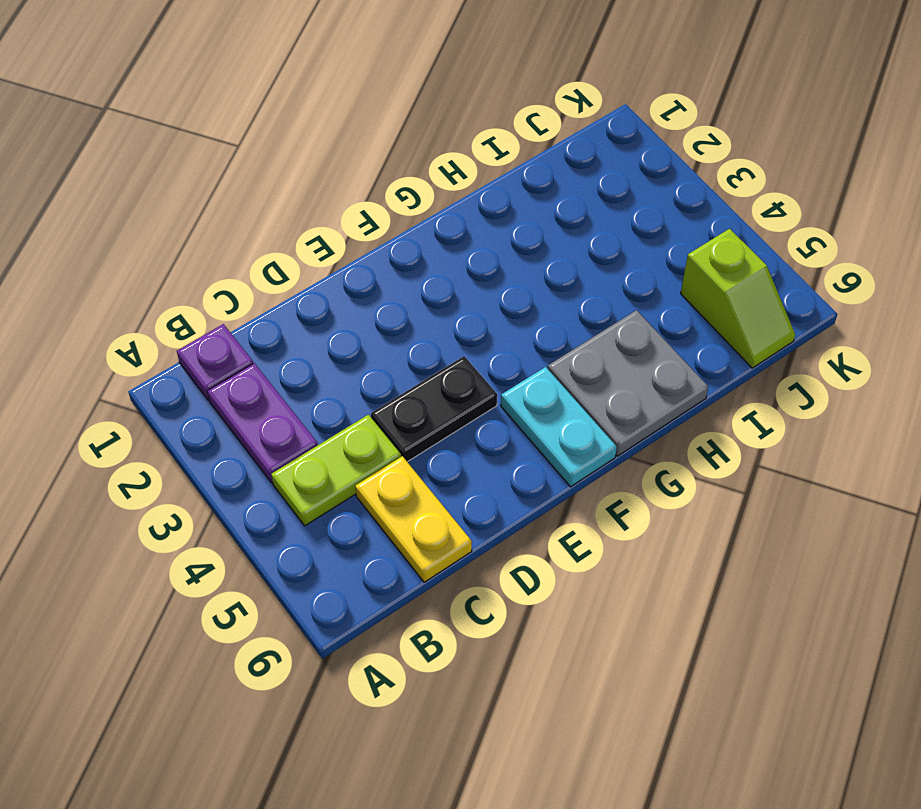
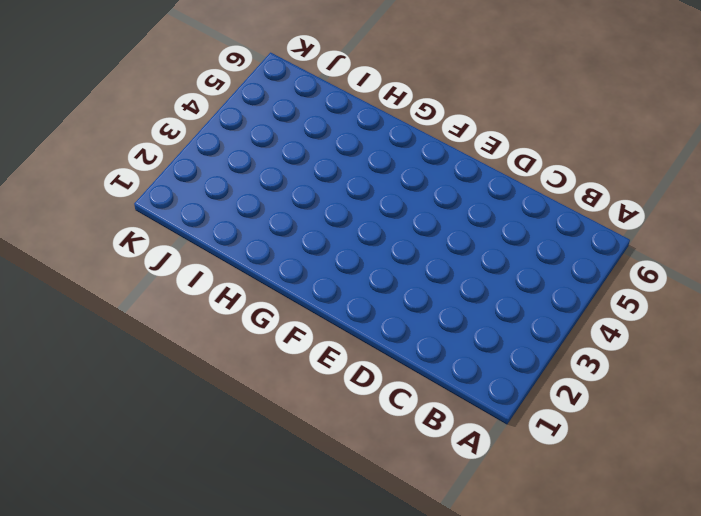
none -> purple plate B1 level 1
none -> purple plate B2:B3 level 1

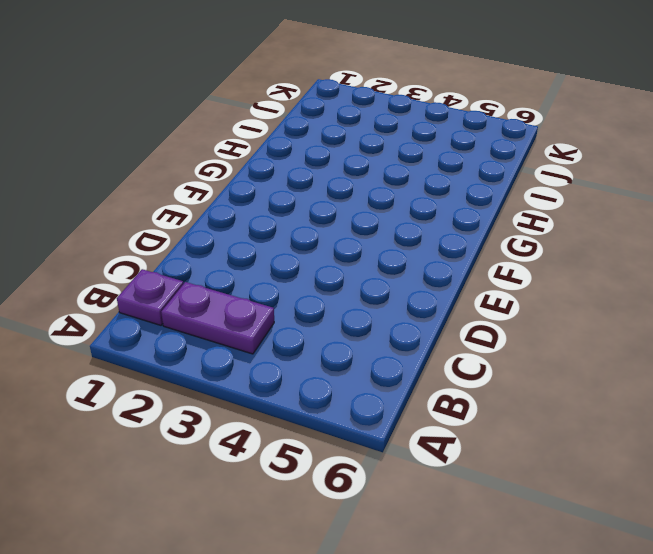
none -> lime plate B4:C4 level 1
none -> yellow plate C5:C6 level 1

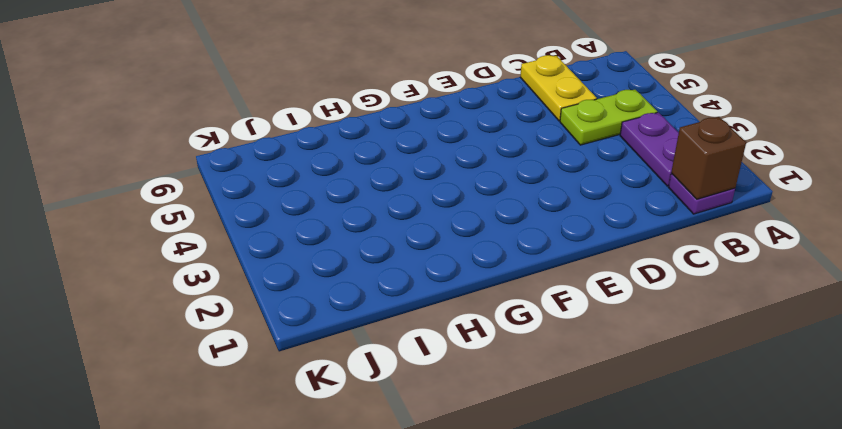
brown brick B1 level 2 -> none
none -> black plate D4:E4 level 1
none -> cyan plate F5:F6 level 1

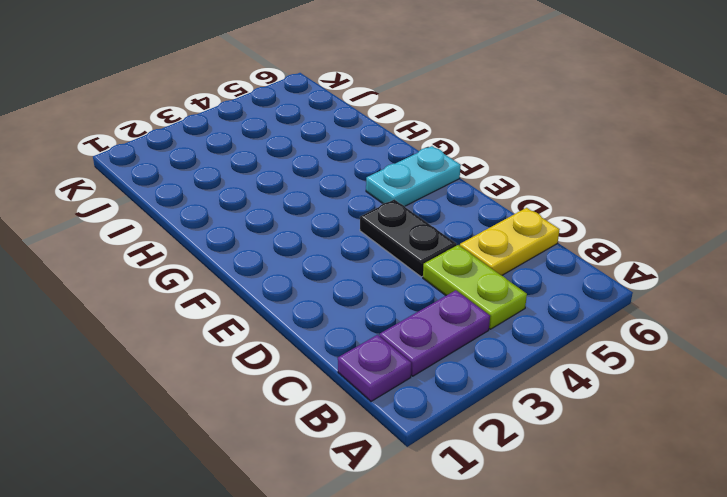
none -> grey plate G5:H6 level 1
none -> lime slope J5:J6 level 1 top 5

